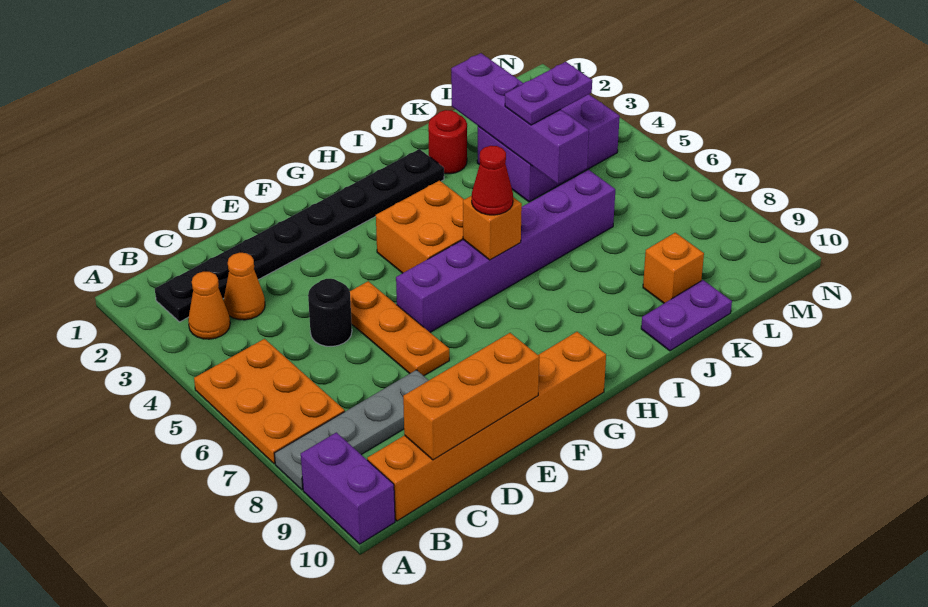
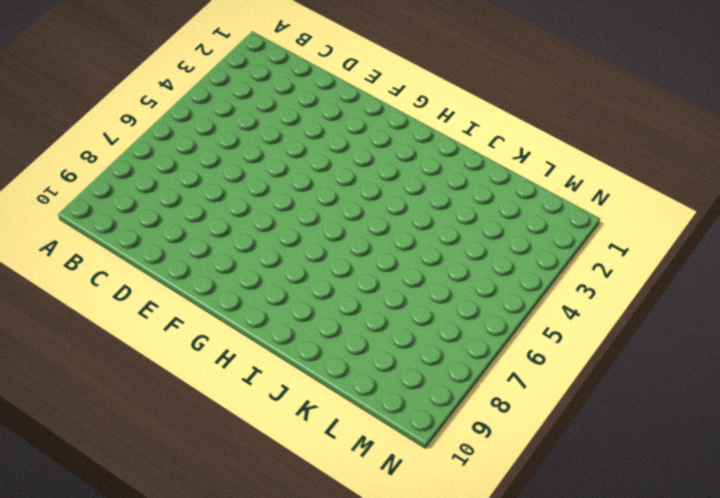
none -> orange plate A5:B7 level 1
none -> grey plate A8:D8 level 1
none -> purple brick A9:A10 level 1

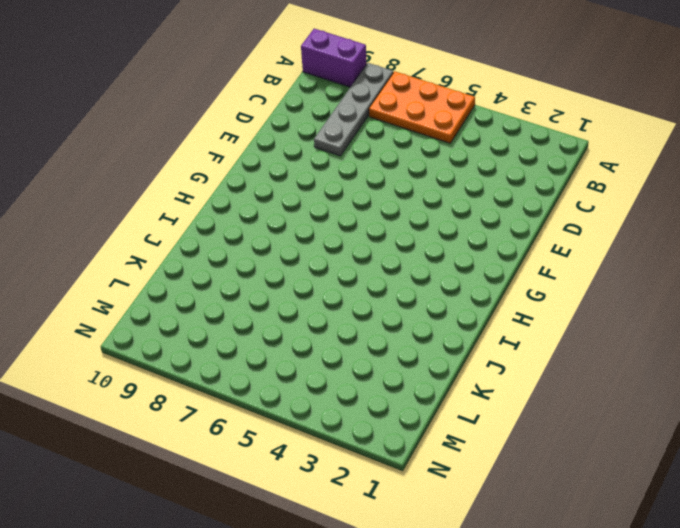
none -> black plate B2:I2 level 1
none -> orange cone B3 level 1
none -> orange brick B10:G10 level 1

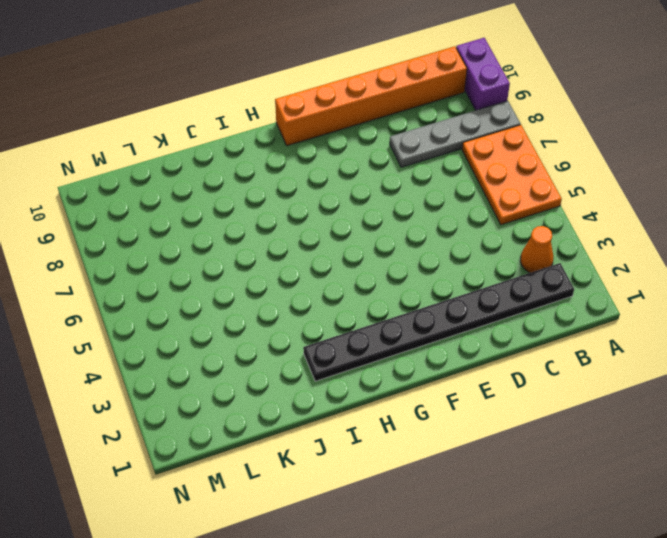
none -> orange cone C3 level 1
none -> black round brick D5 level 1
none -> orange plate E5:E7 level 1

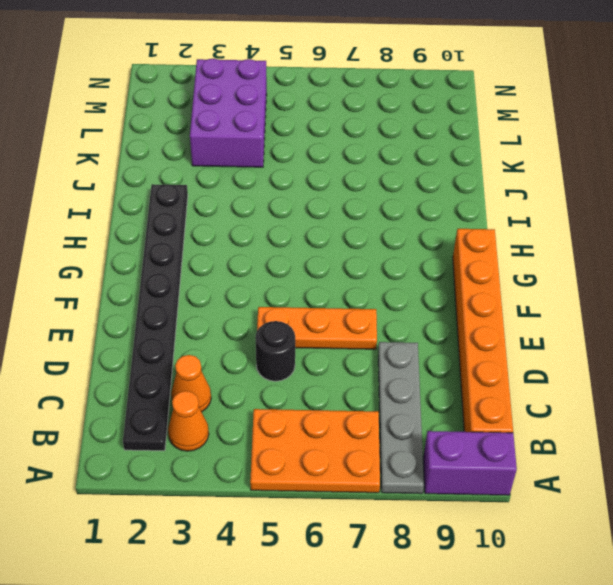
none -> purple brick F6:K6 level 1
none -> orange brick G4:H5 level 1
none -> red round brick J2 level 1

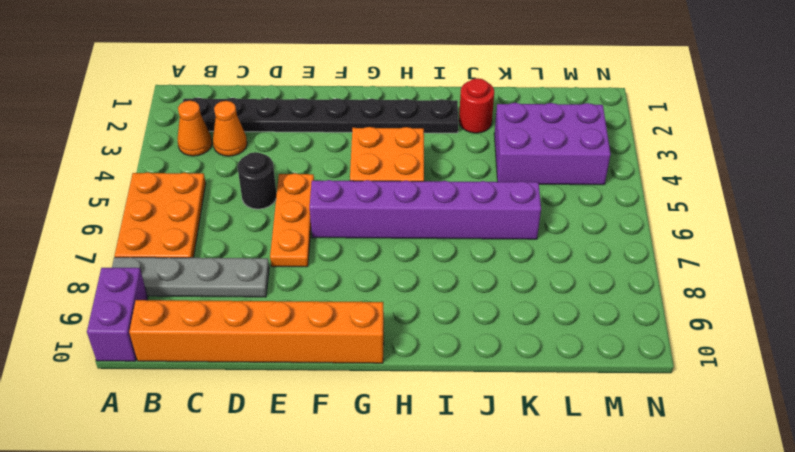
none -> purple plate J10:K10 level 1
none -> orange brick K9 level 1
none -> orange brick C10:E10 level 2

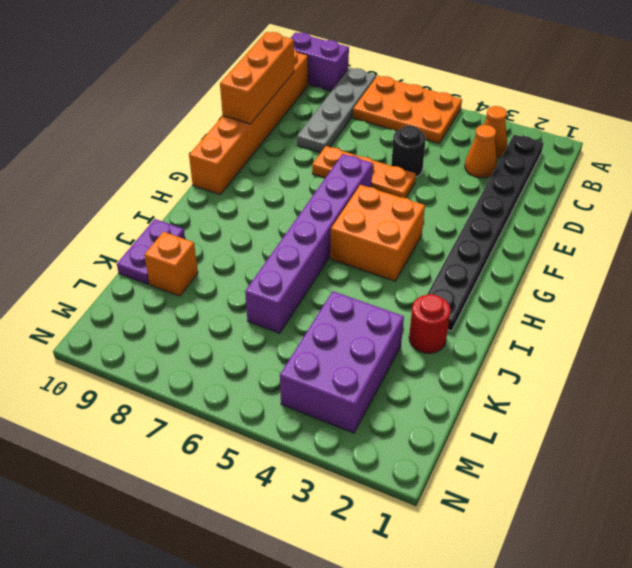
none -> orange brick H6 level 2
none -> purple brick K2:K5 level 2
none -> red cone H6 level 3

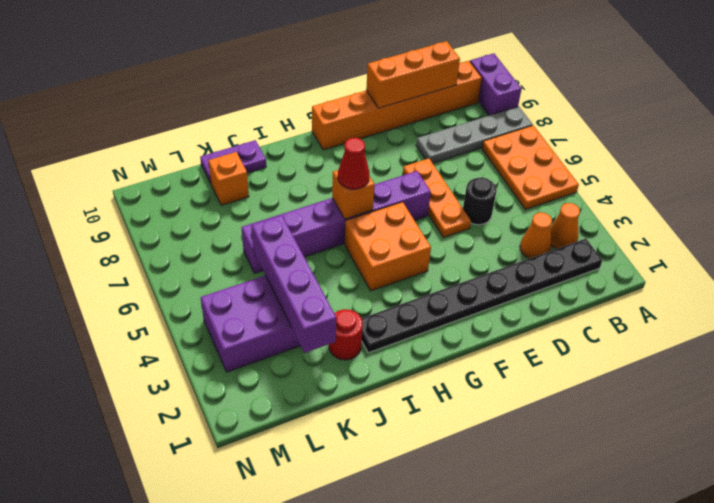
none -> purple plate K4:L4 level 3

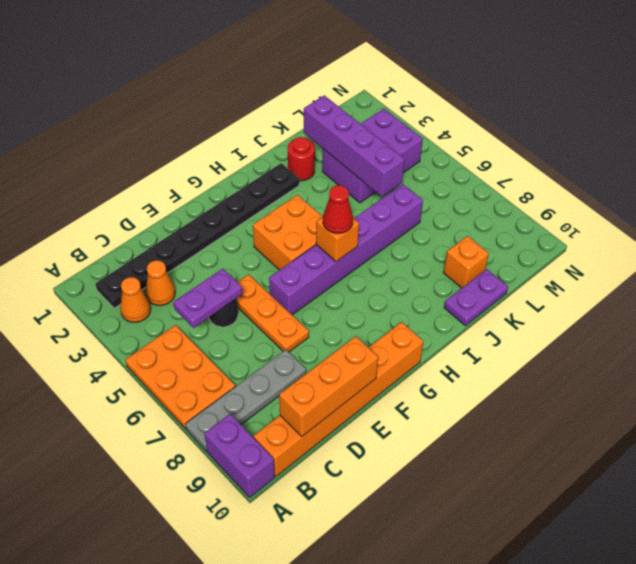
purple plate C5:D5 level 2 -> purple plate K4:L4 level 3

